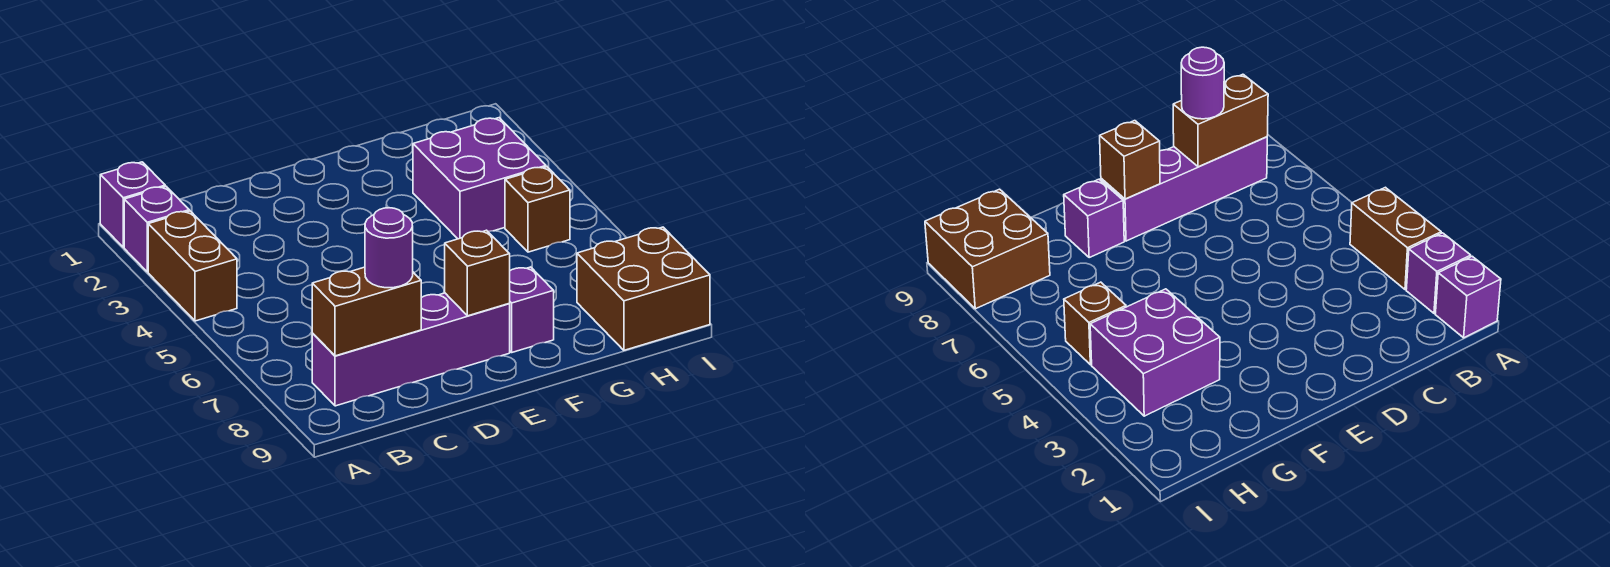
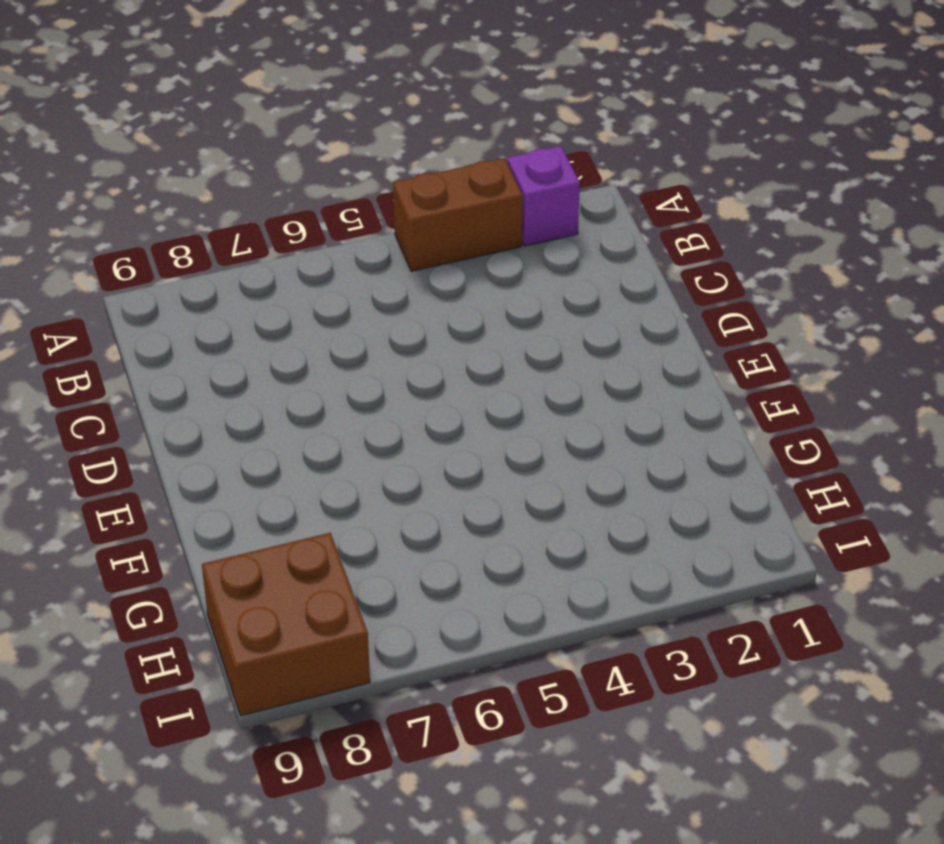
none -> purple brick A1 level 1
none -> purple brick B8:E8 level 1

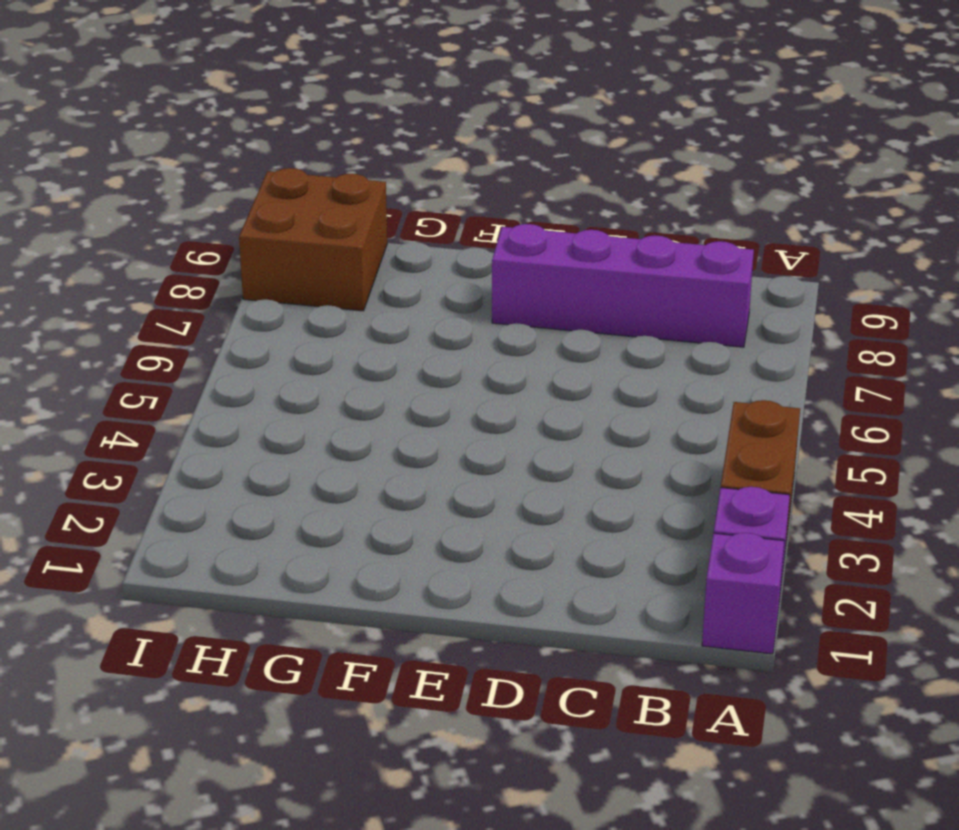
none -> purple brick F8 level 1
none -> purple brick G3:H4 level 1

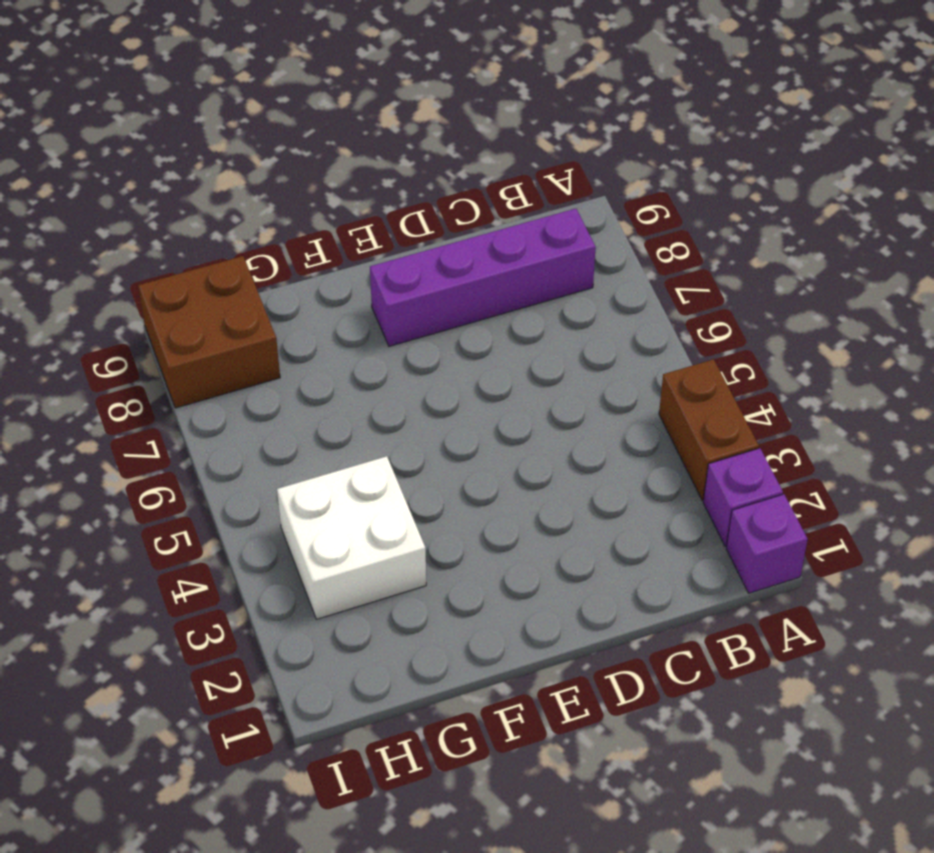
white brick G3:H4 level 1 -> purple brick G3:H4 level 1
none -> purple brick F8 level 1
none -> brown brick H5 level 1

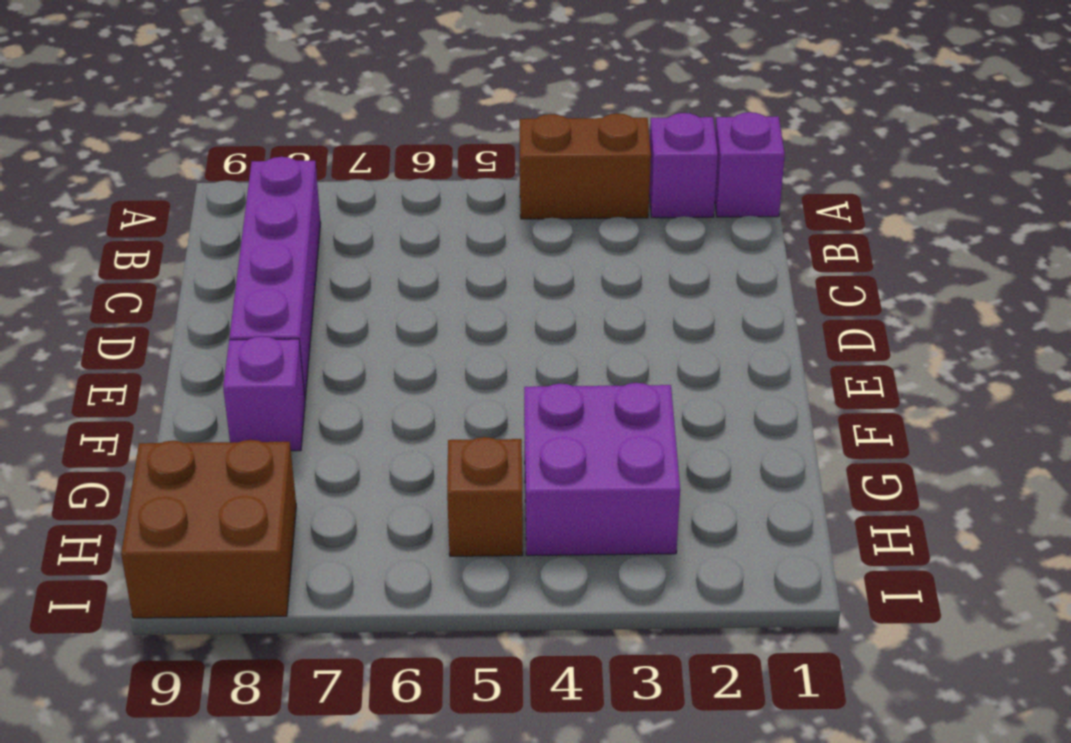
none -> brown brick B8:C8 level 2
none -> brown brick E8 level 2

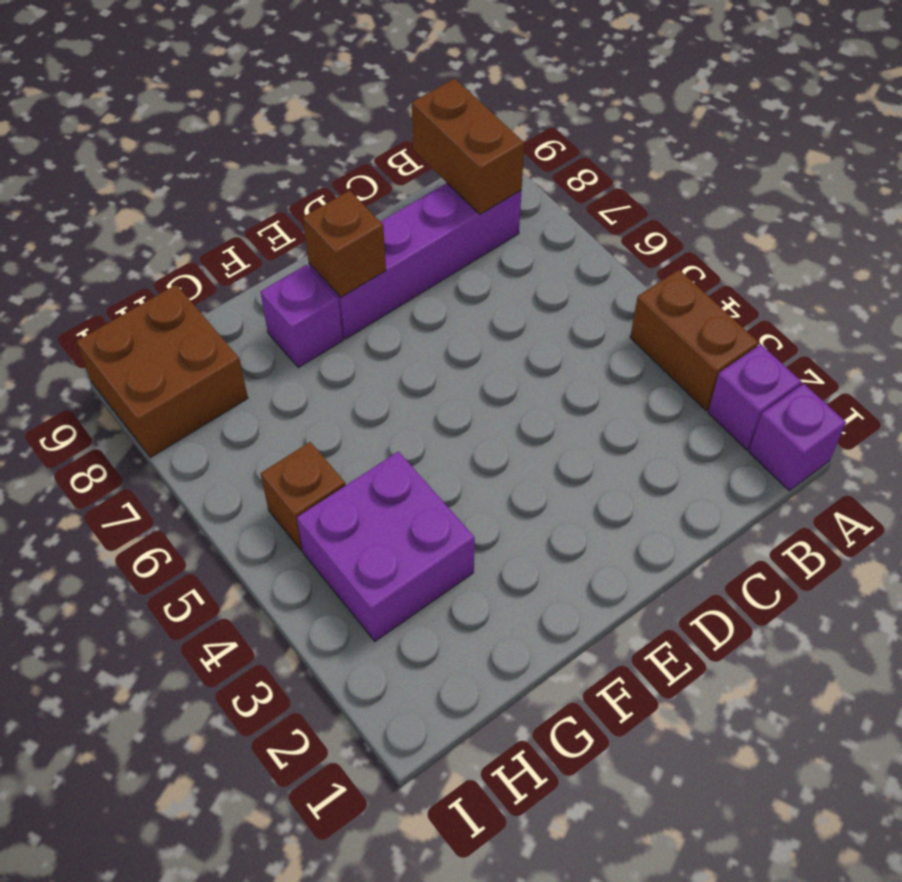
brown brick B8:B9 level 2 -> brown brick B8:C8 level 2
none -> purple round brick C8 level 3

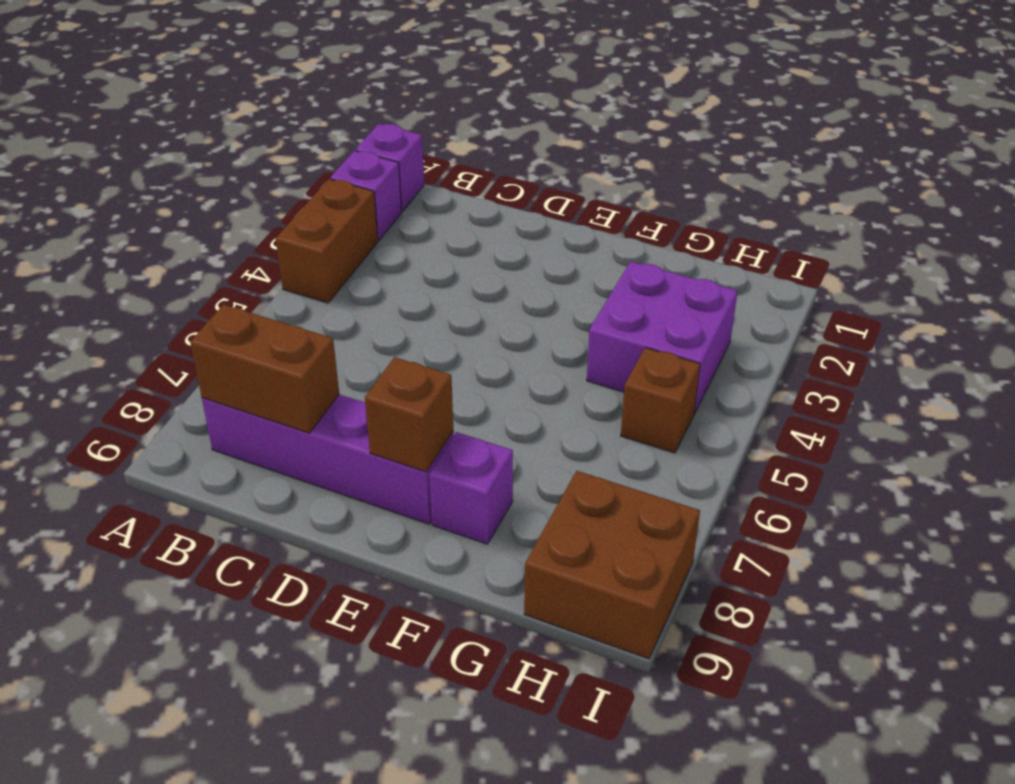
none -> purple round brick C8 level 3

